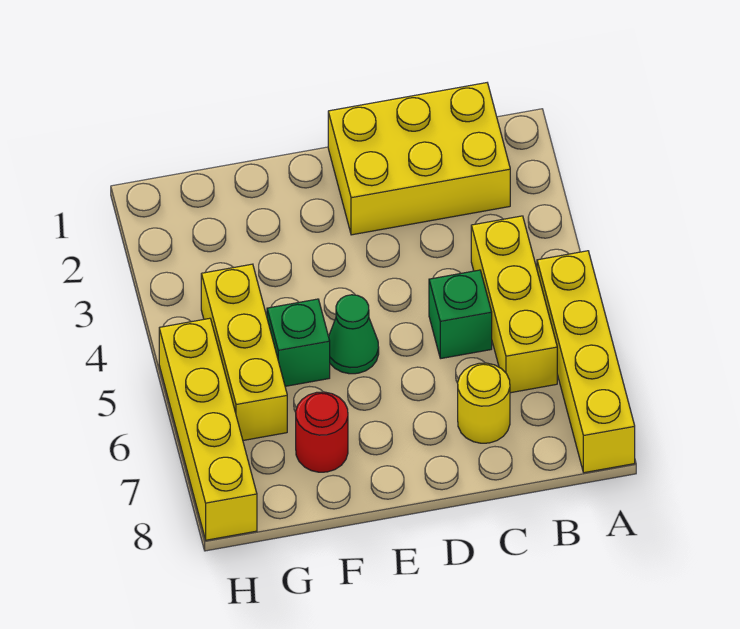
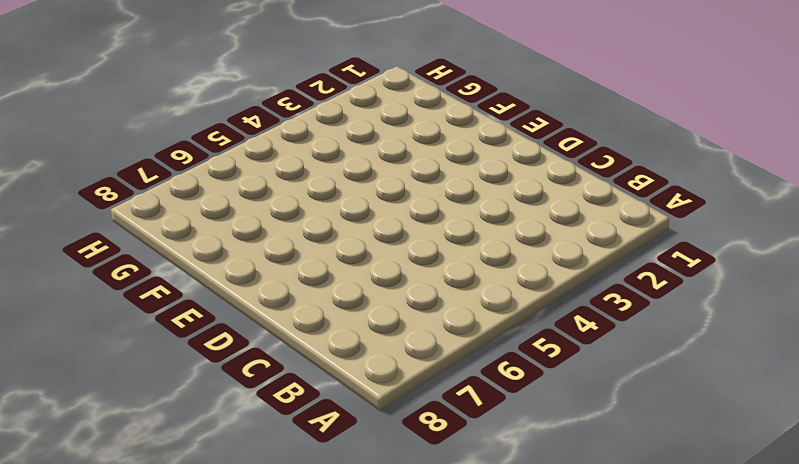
none -> yellow brick A5:A8 level 1
none -> yellow brick B1:D2 level 1

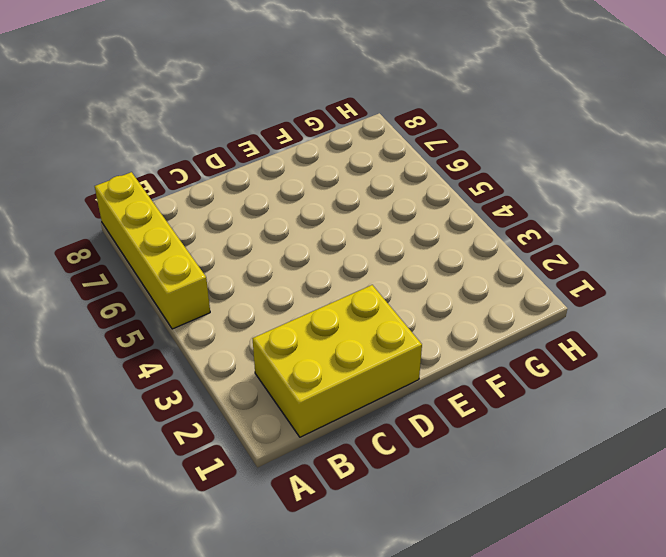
none -> yellow brick B4:B6 level 1
none -> green brick C5 level 1

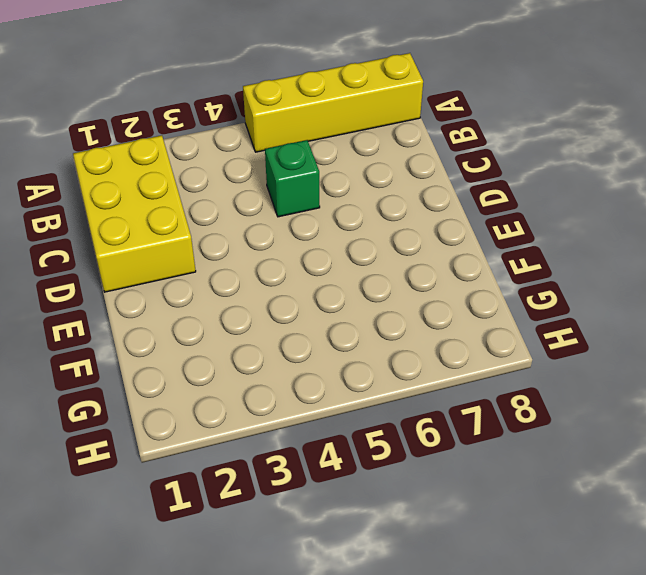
none -> yellow brick B4:B6 level 1
none -> yellow round brick C7 level 1

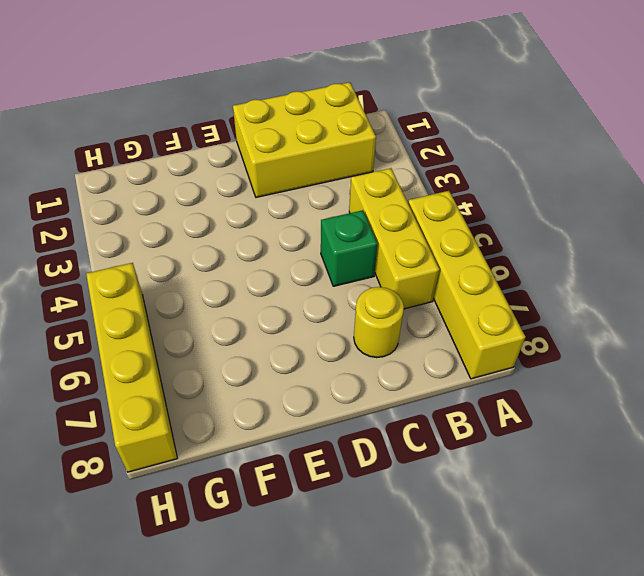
none -> green cone E5 level 1
none -> green brick F5 level 1

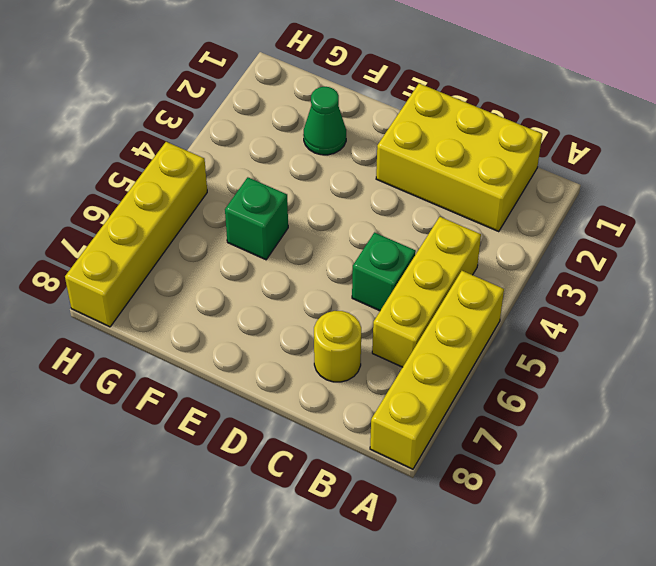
green cone F2 level 1 -> green cone E5 level 1
none -> red round brick F7 level 1
none -> yellow brick G4:G6 level 1

